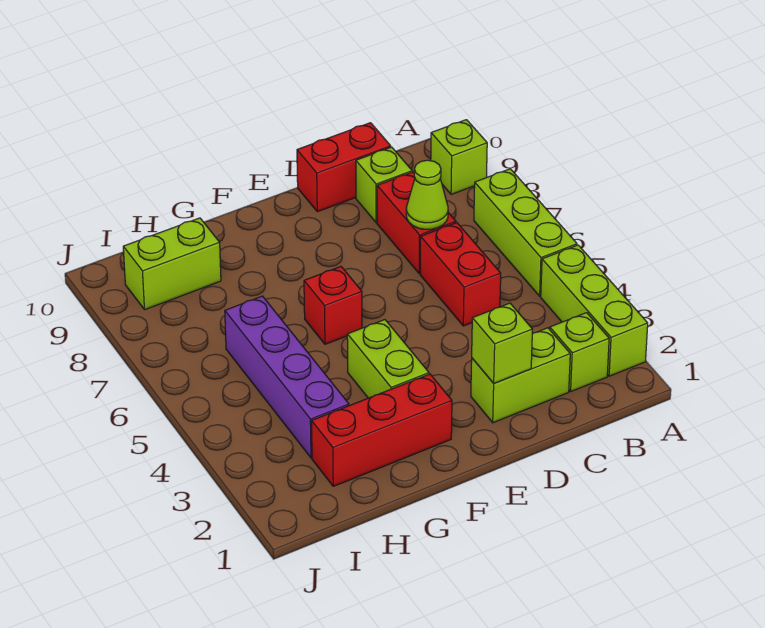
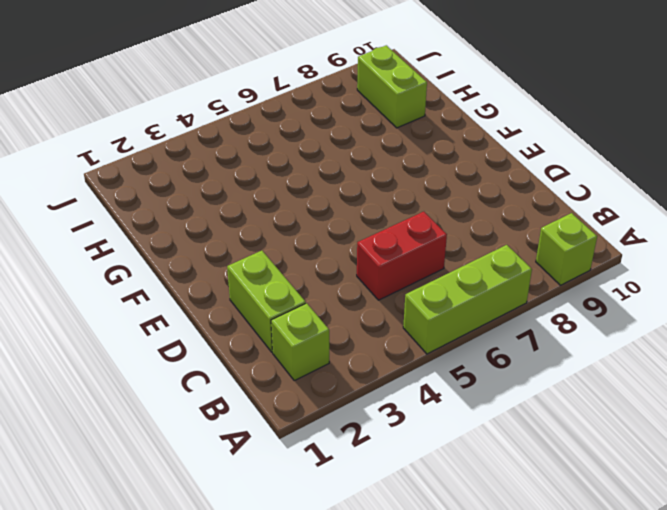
none -> lime brick A2:A4 level 1
none -> red brick C7:C8 level 1
none -> lime brick C9 level 1

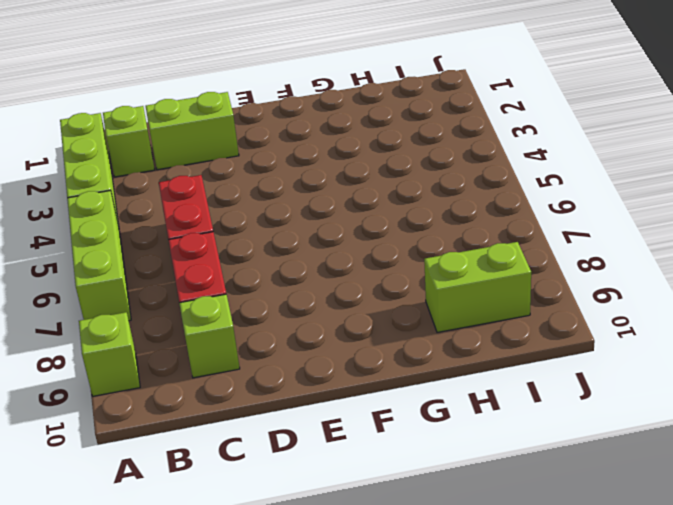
none -> red brick C10:D10 level 1
none -> red brick F2:H2 level 1
none -> lime brick F3:F4 level 1

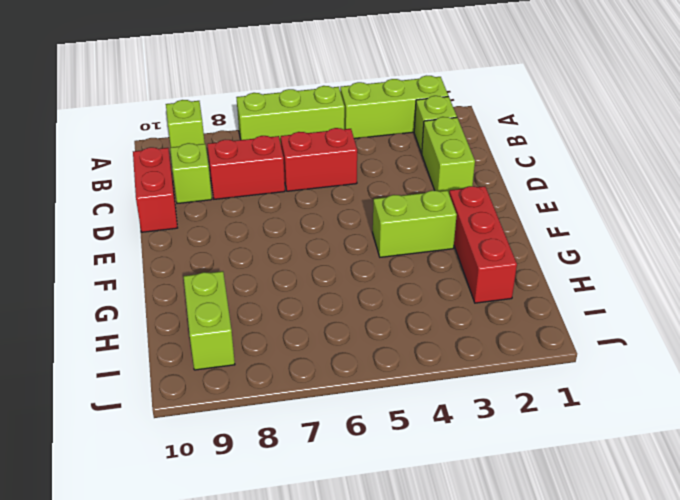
none -> red brick F6 level 1
none -> purple brick H3:H6 level 1
none -> lime cone C7 level 2

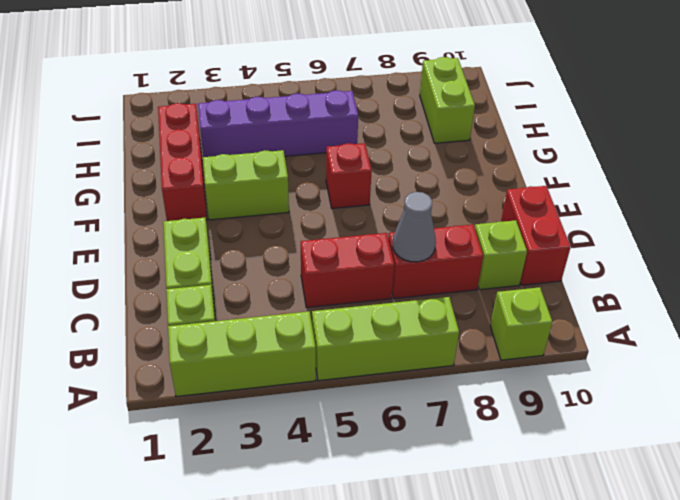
grey cone C7 level 2 -> lime cone C7 level 2
none -> lime brick D2 level 2

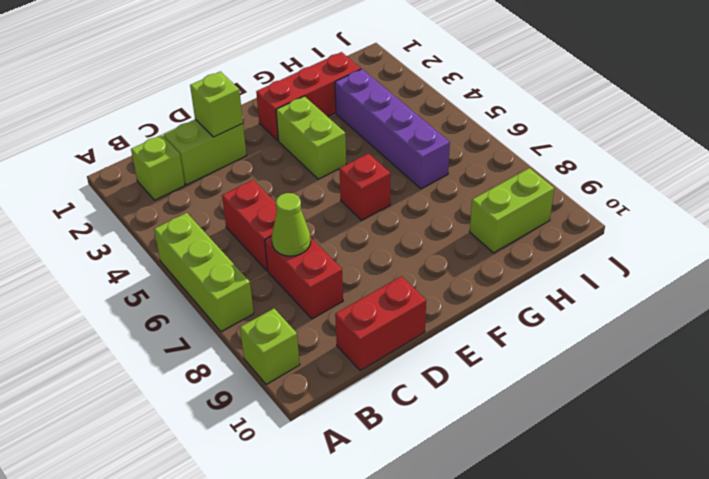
none -> lime brick A2:A4 level 1
none -> lime brick C9 level 1

